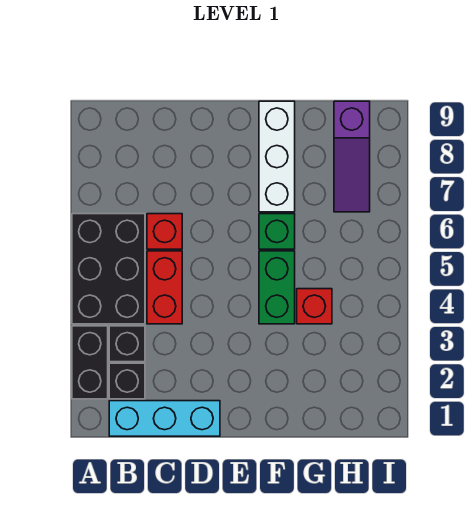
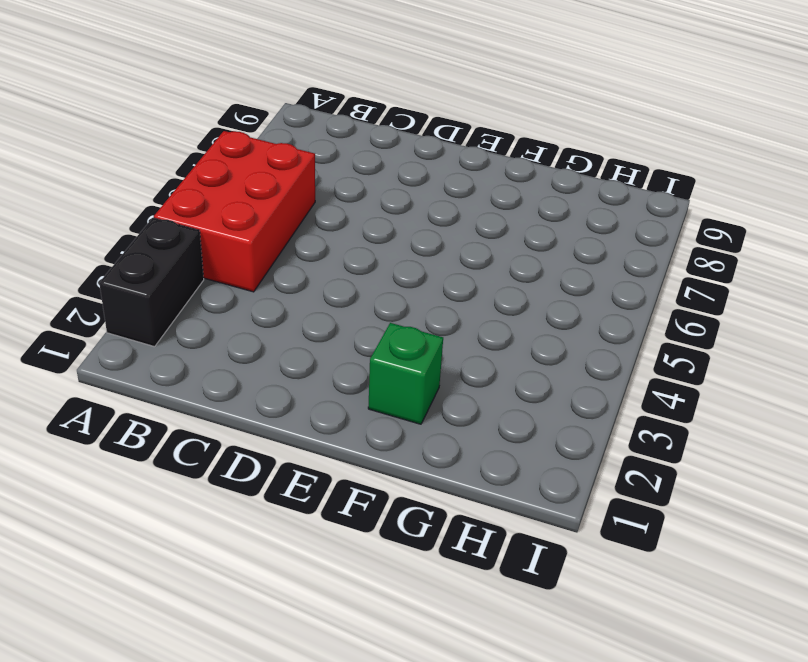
red brick A4:B6 level 1 -> black brick A4:B6 level 1
green brick F2 level 1 -> green brick F6 level 1
none -> cyan brick B1:D1 level 1
none -> black brick B2 level 1
none -> black brick B3 level 1

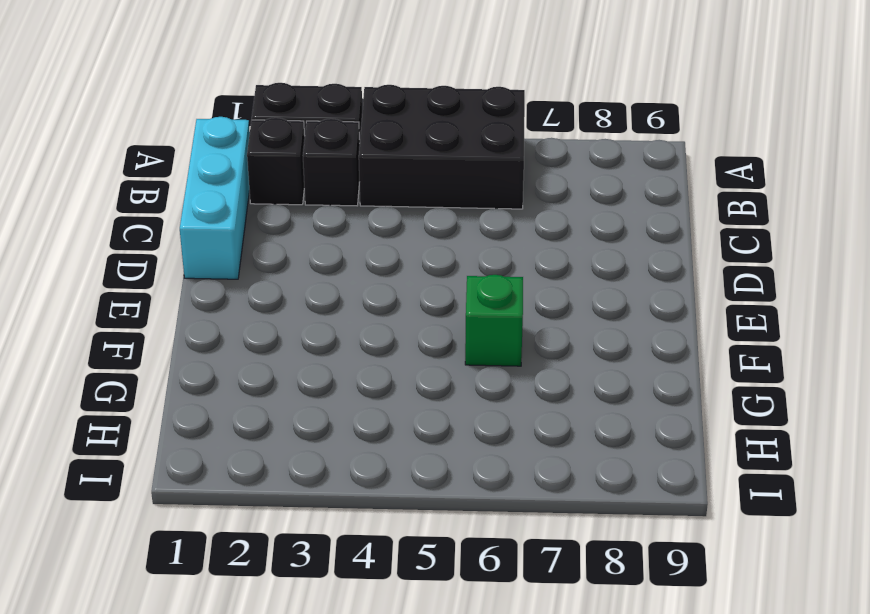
none -> red brick C4:C5 level 1
none -> red brick C6 level 1
none -> green brick F4:F5 level 1

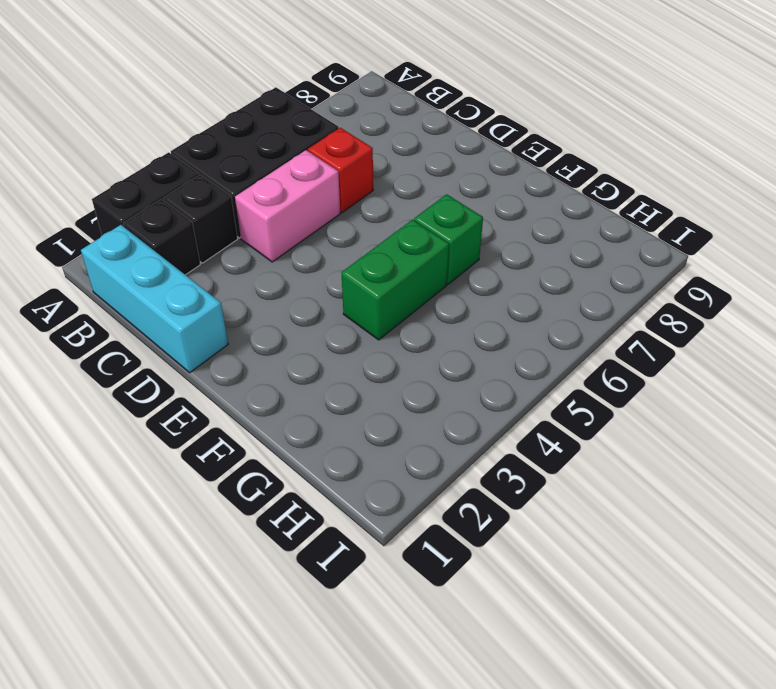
pink brick C4:C5 level 1 -> red brick C4:C5 level 1
none -> white brick F7:F9 level 1
none -> red brick G4 level 1
none -> purple slope H7:H9 level 1 top 9

